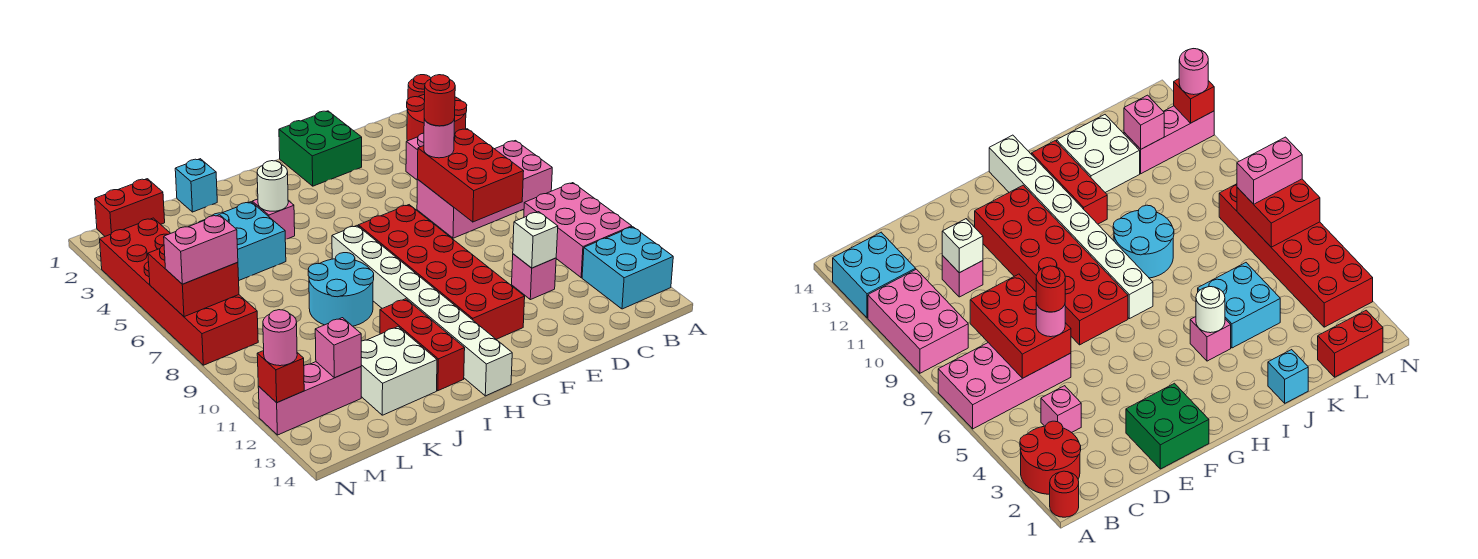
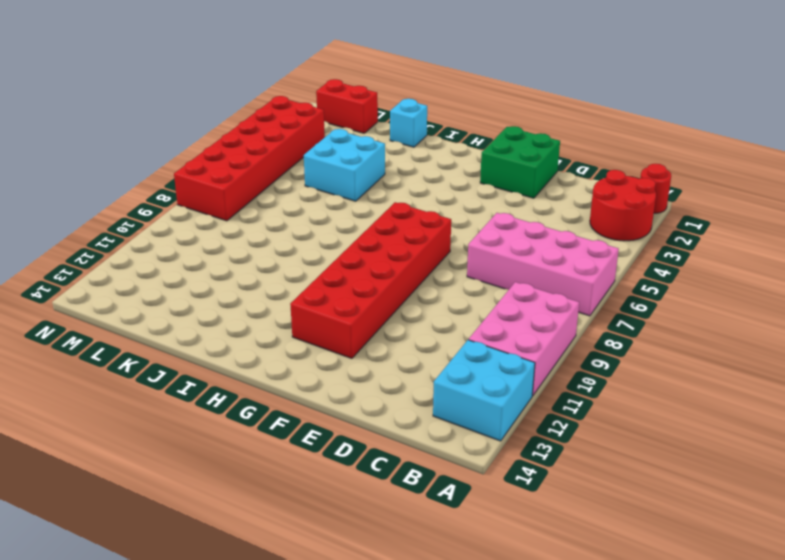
none -> pink brick C4 level 1
none -> pink brick D11 level 1
none -> white brick H7:H14 level 1

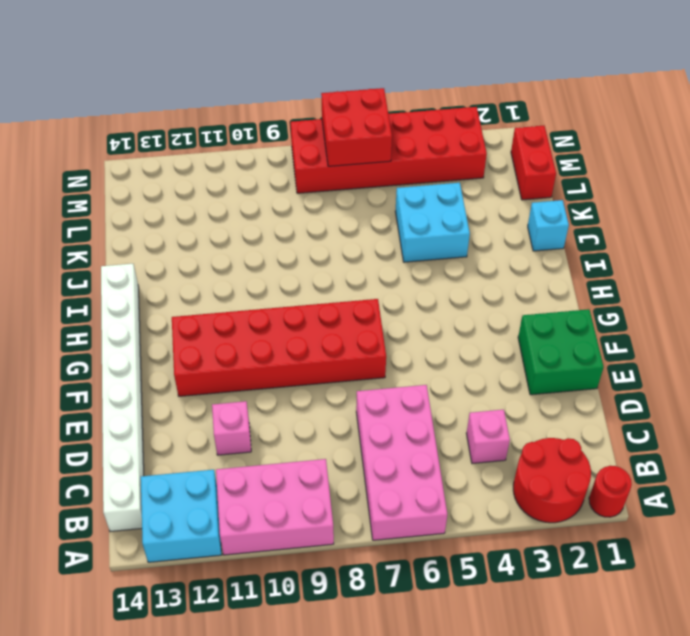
white brick B14:I14 level 1 -> white brick H7:H14 level 1
none -> pink brick I4 level 1
none -> cyan round brick I8:J9 level 1
none -> red brick I11:I13 level 1

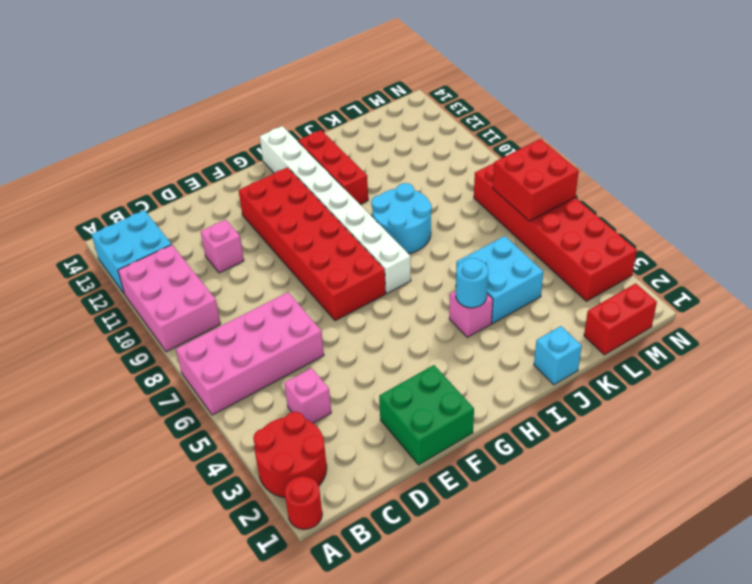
cyan round brick I4 level 2 -> white round brick I4 level 2
none -> white brick J12:K13 level 1
none -> pink brick L12:N12 level 1
none -> red brick C6:D8 level 2

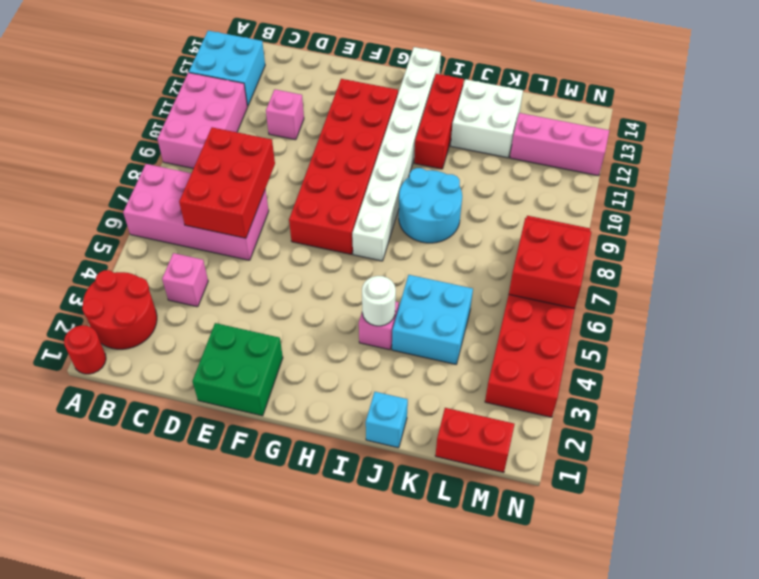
none -> white brick D11 level 2
none -> pink brick L12 level 2
none -> red brick N12 level 2

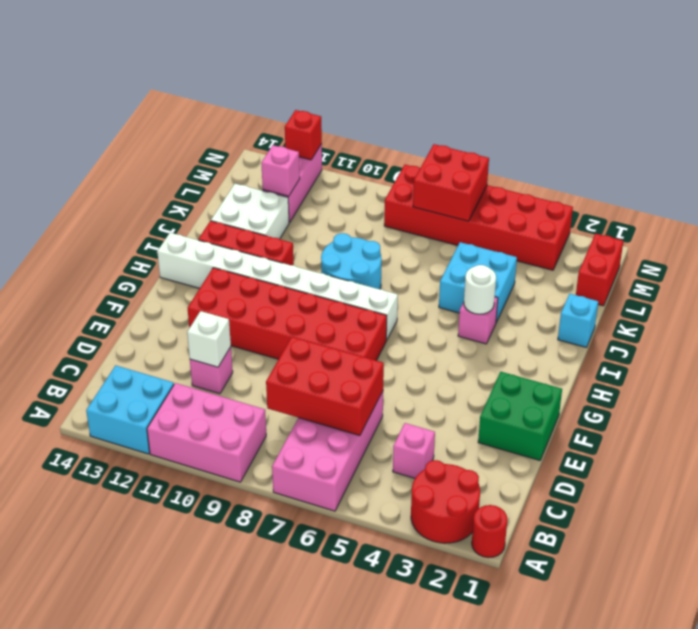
none -> pink round brick D6 level 3
none -> pink brick M7:N7 level 3
none -> pink round brick N12 level 3

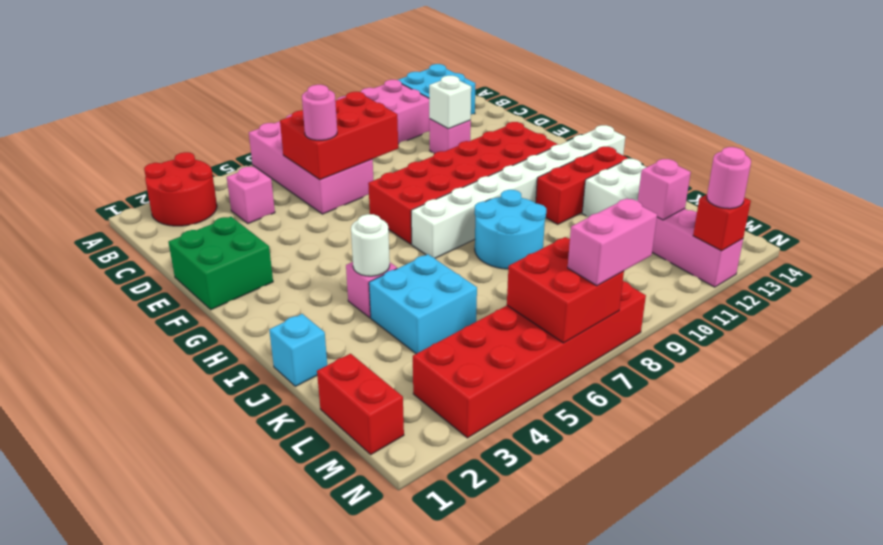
pink brick N7:N8 level 3 -> pink brick M7:N7 level 3
none -> red round brick A1 level 1
none -> red round brick D6 level 4

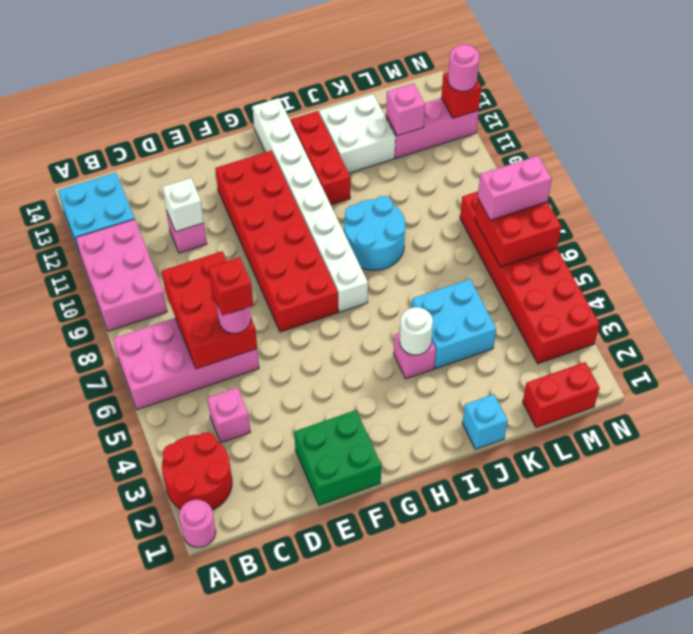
pink round brick A1 level 1 -> red round brick A1 level 1
red brick D6 level 4 -> red round brick D6 level 4

